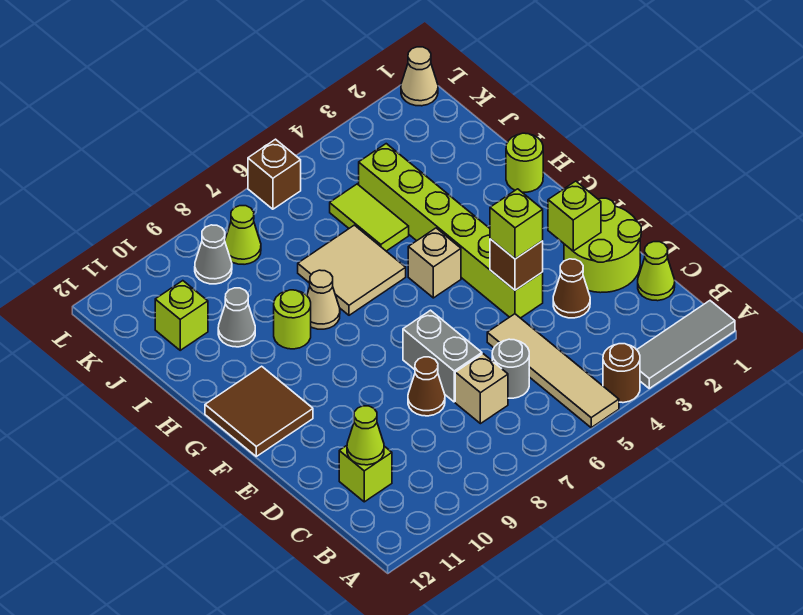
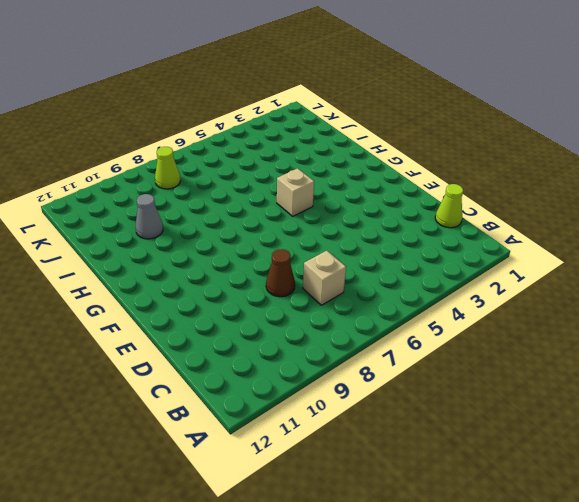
none -> grey tile A1:A3 level 1
none -> brown round brick A4 level 1
none -> tan tile A5:D5 level 1

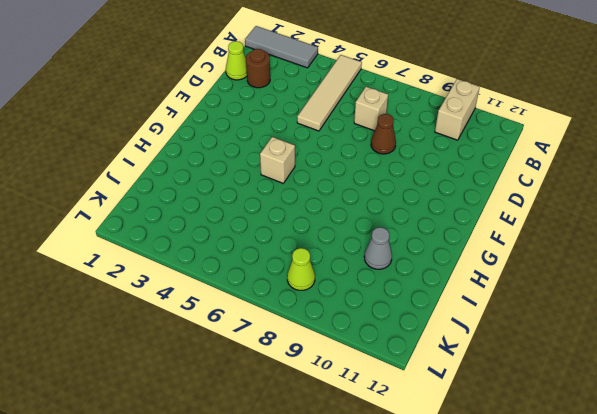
tan brick A10:B10 level 1 -> none
brown round brick C2 level 1 -> brown round brick A4 level 1
none -> grey round brick C6 level 1
none -> lime brick C11 level 1
none -> lime round brick D1:E2 level 1

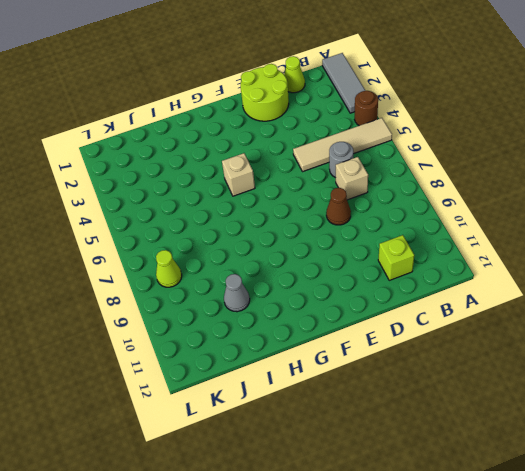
none -> brown cone D3 level 1
none -> grey brick D7:E7 level 1
none -> lime brick E4:J4 level 1

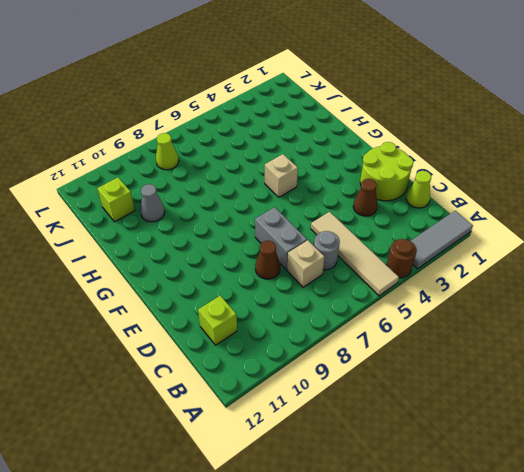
none -> lime brick E4:J4 level 1
none -> brown tile F11:G12 level 1
none -> lime round brick H1 level 1

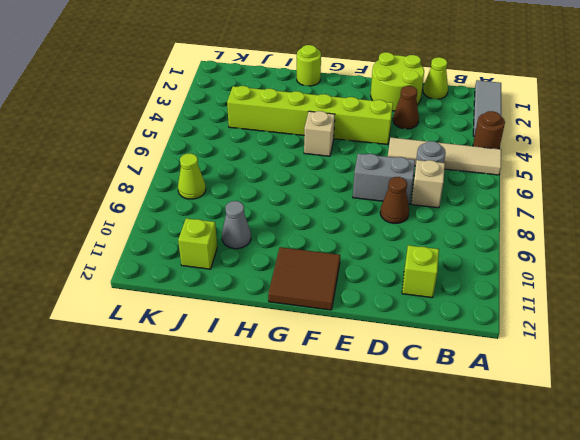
none -> tan tile H6:I7 level 1
none -> tan cone H8 level 1
none -> lime round brick H9 level 1

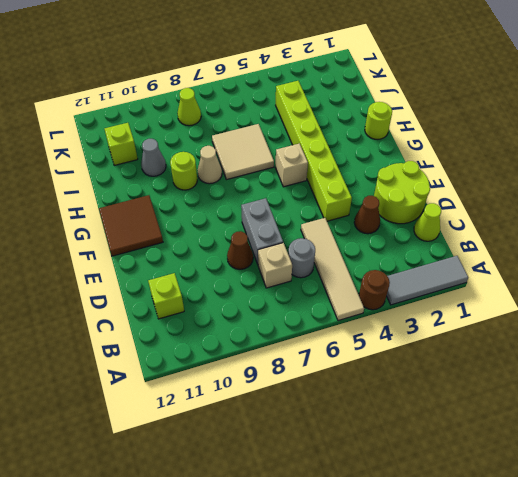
none -> lime tile I5:J5 level 1
none -> grey cone K9 level 1
none -> tan cone L1 level 1

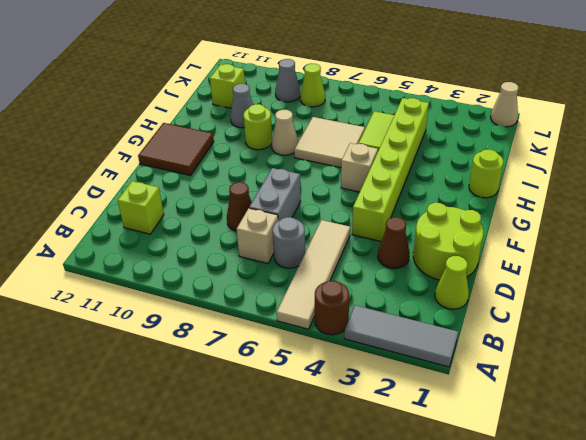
none -> brown brick L6 level 1
none -> lime cone C11 level 2
none -> lime brick E2 level 2

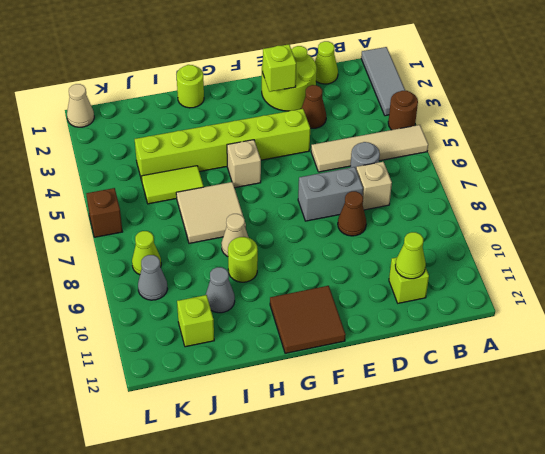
none -> brown brick E4 level 2
none -> lime brick E4 level 3

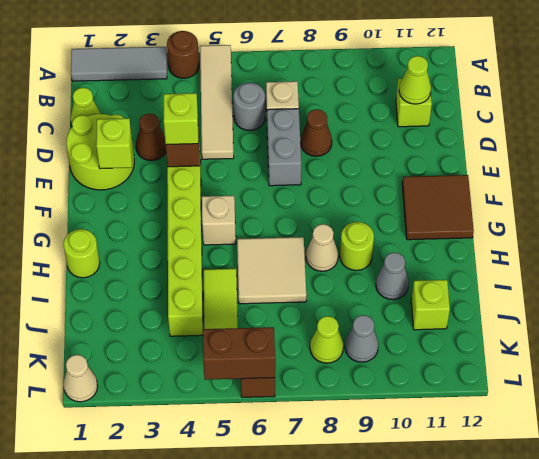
brown brick L5:L6 level 2 -> none

